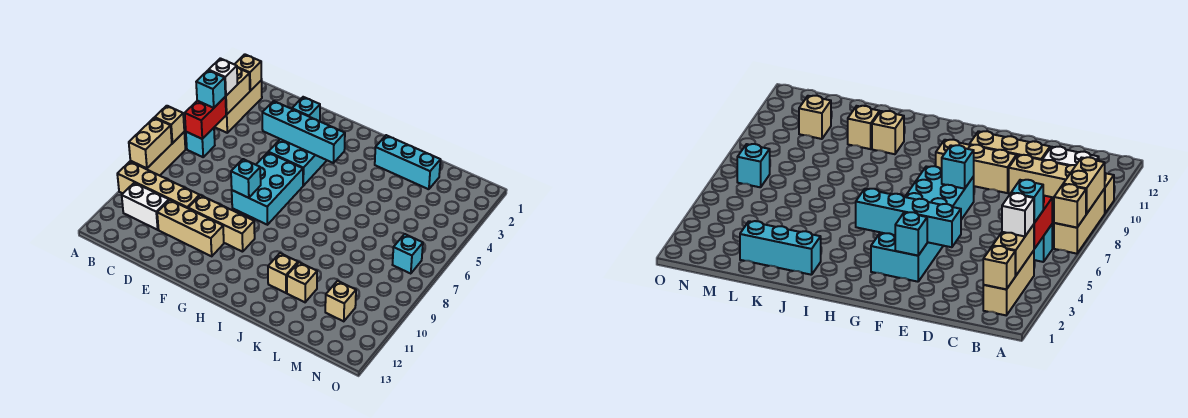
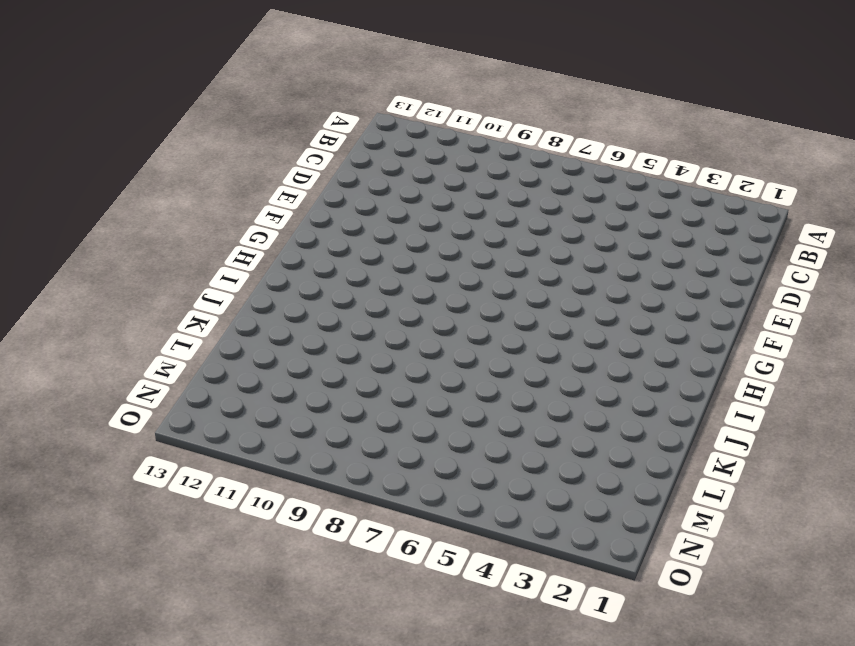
none -> tan brick A7:A9 level 1
none -> tan brick A10:D10 level 1
none -> tan brick B2:B4 level 1

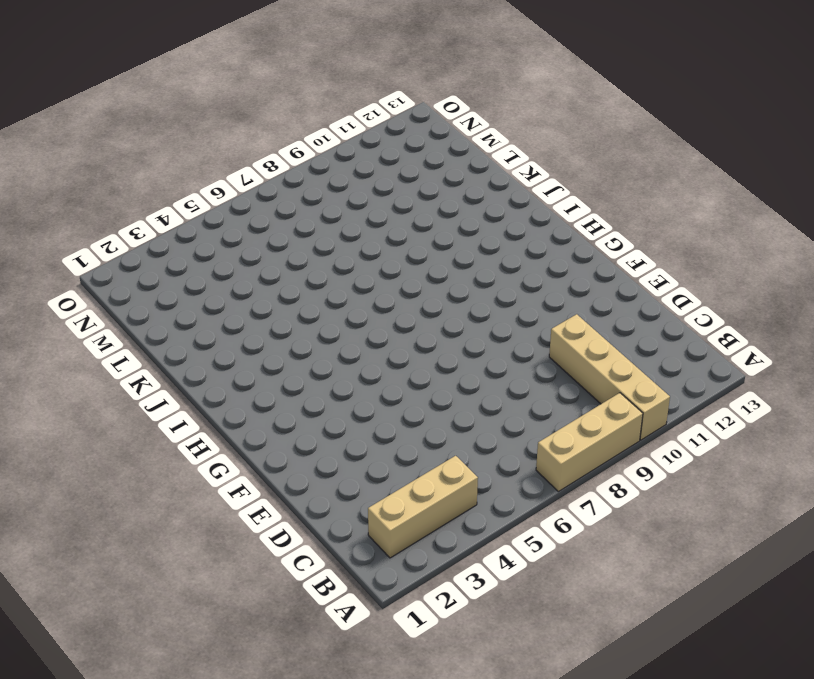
none -> cyan brick B6 level 1
none -> white brick B11:C11 level 1
none -> tan brick D11:F11 level 1

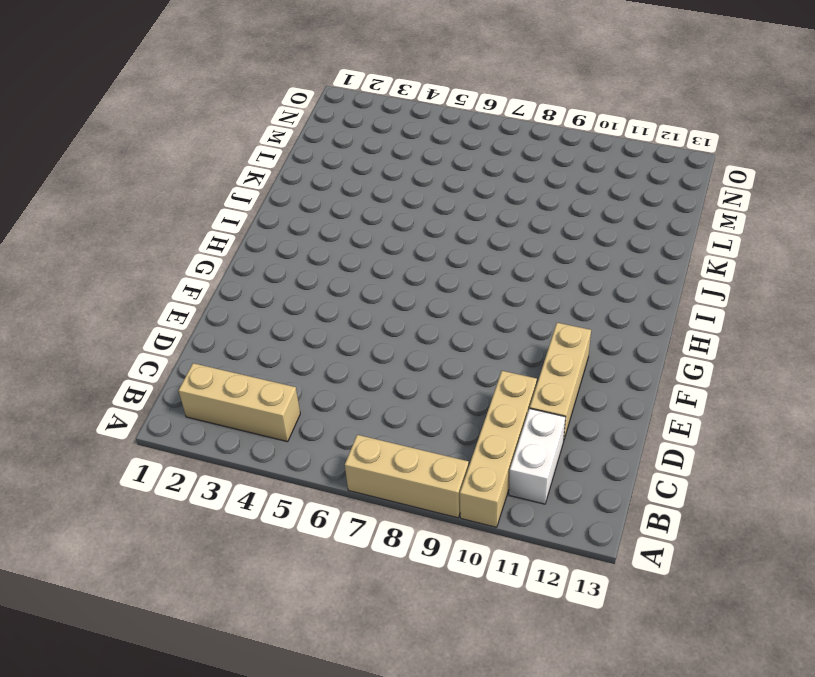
none -> cyan brick B6 level 1
none -> tan brick E10:G10 level 1
none -> cyan brick F3:G5 level 1

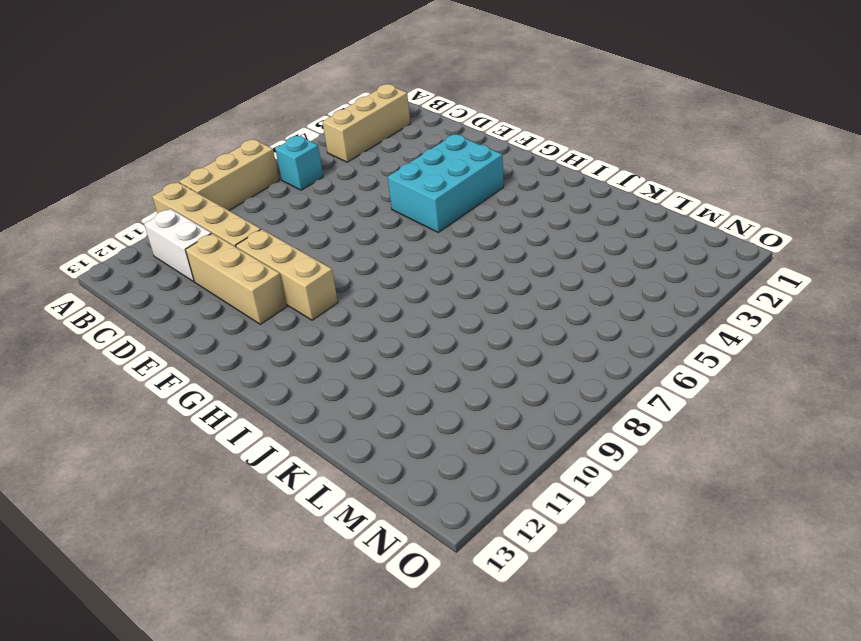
none -> cyan brick F6:G8 level 1
none -> cyan brick J2:L2 level 1
none -> tan brick J11 level 1

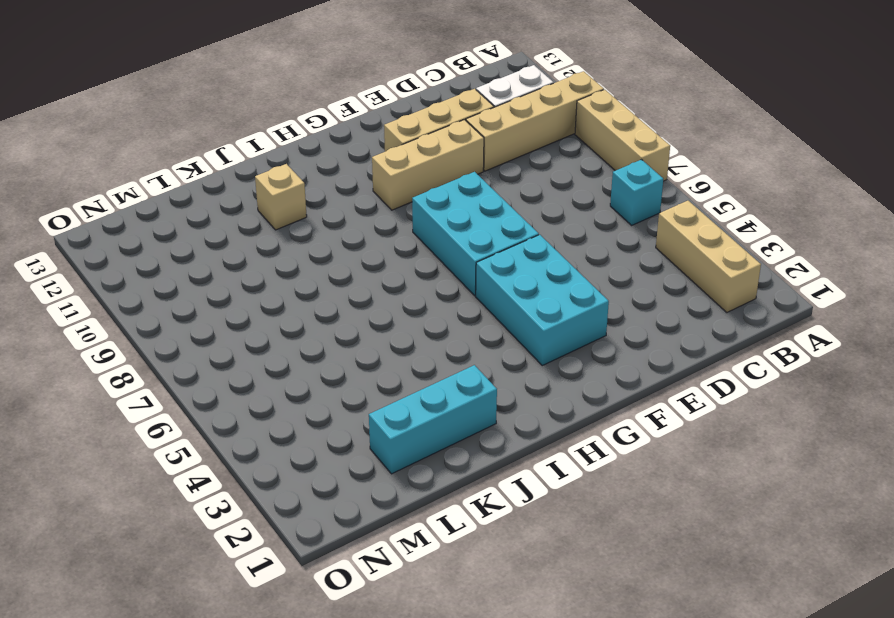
none -> tan brick K11 level 1
none -> tan brick M11 level 1
none -> cyan brick N7 level 1

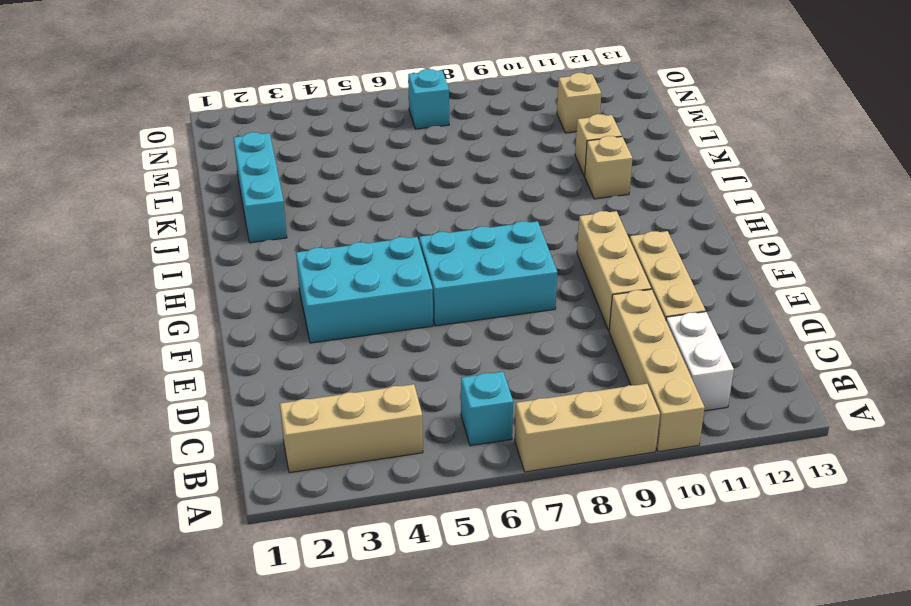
none -> tan brick A7 level 2
none -> tan brick A8:A9 level 2
none -> tan brick B2 level 2

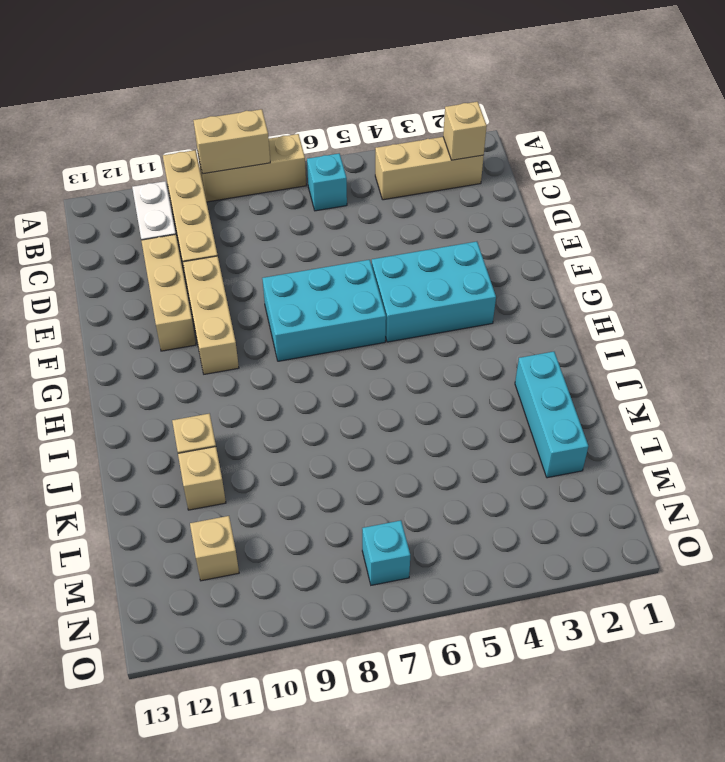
none -> tan brick A7 level 2
none -> tan brick B3:B4 level 2
none -> red brick B5:B6 level 2

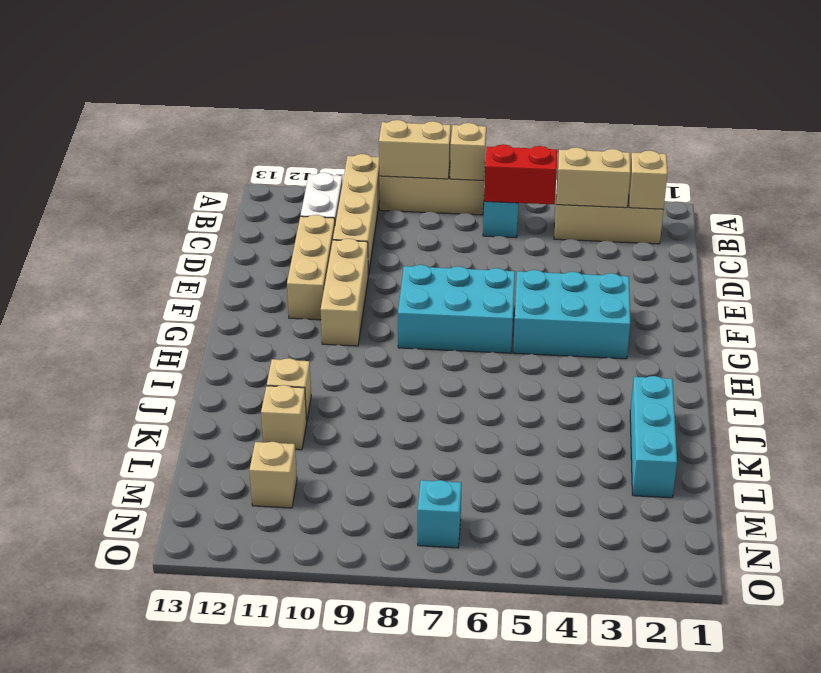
none -> cyan brick E4:H4 level 2
none -> cyan brick F3 level 2
none -> cyan brick F8 level 2

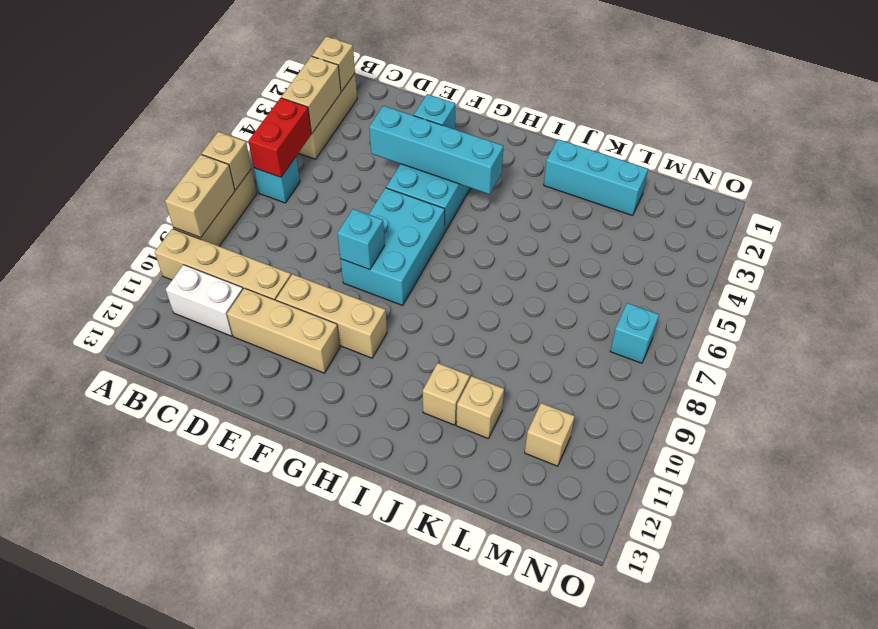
none -> white brick B4 level 3
none -> cyan brick B5 level 3

